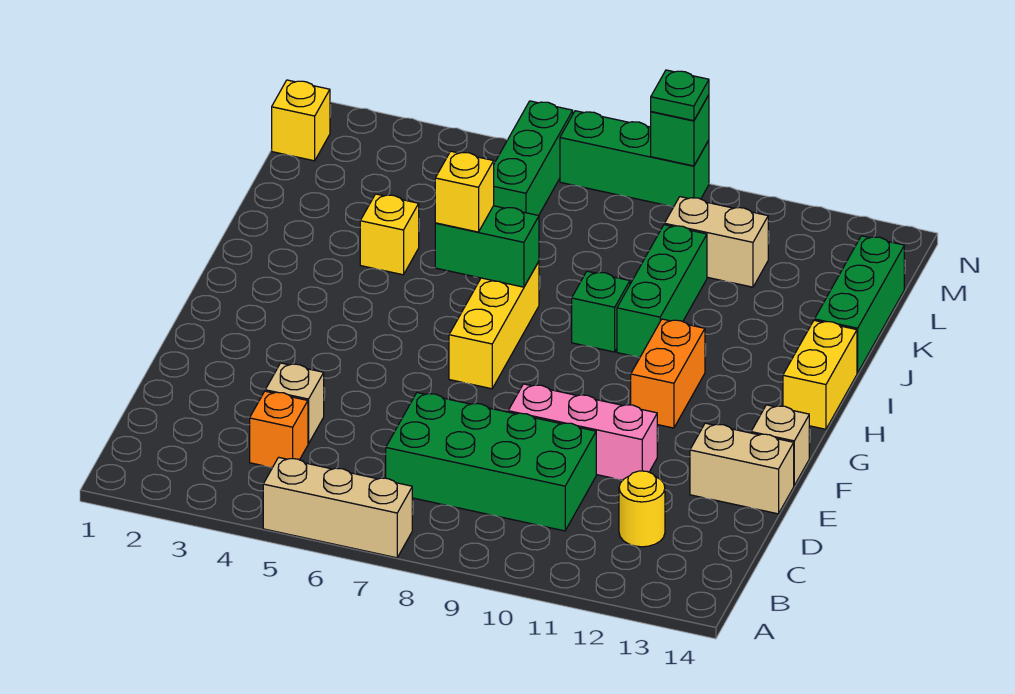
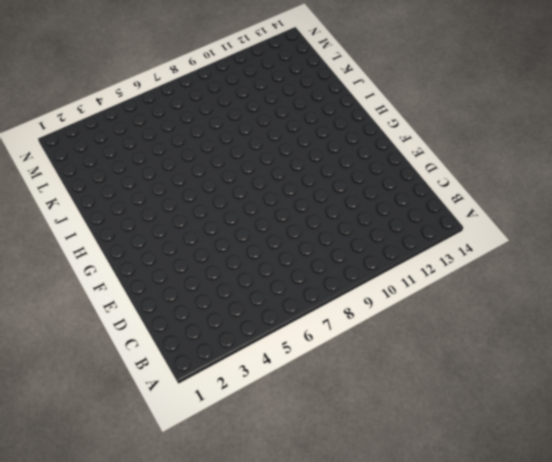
none -> tan brick A5:A7 level 1
none -> orange brick C4 level 1
none -> green brick C7:D10 level 1

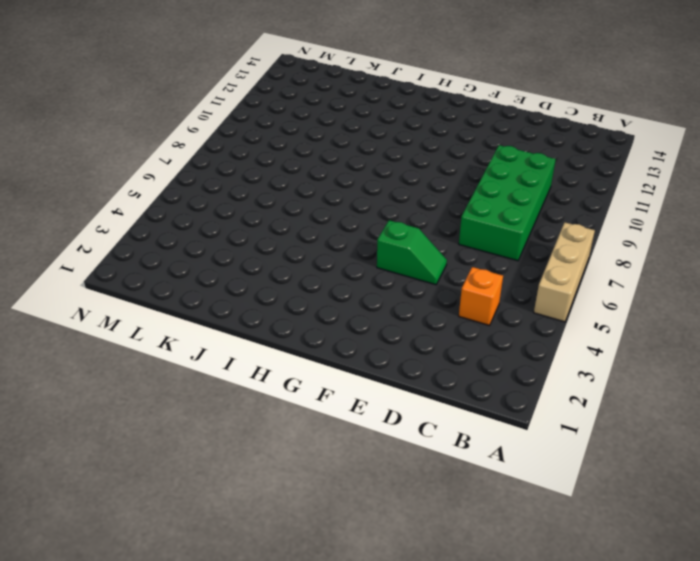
green slope E5:F5 level 1 top F -> none
none -> yellow round brick C12 level 1
none -> tan brick D4 level 1
none -> pink brick E9:E11 level 1

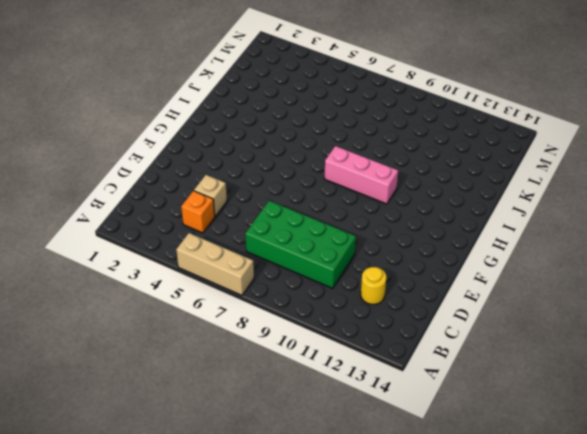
pink brick H8:H10 level 1 -> pink brick E9:E11 level 1
none -> tan brick E13:E14 level 1
none -> tan brick F14 level 1
none -> yellow brick G7:I7 level 1

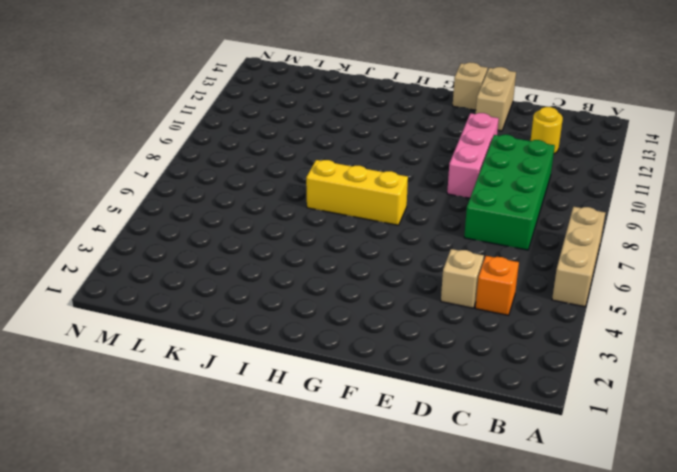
none -> orange brick G11:H11 level 1
none -> yellow brick H14:I14 level 1
none -> green brick I9 level 1

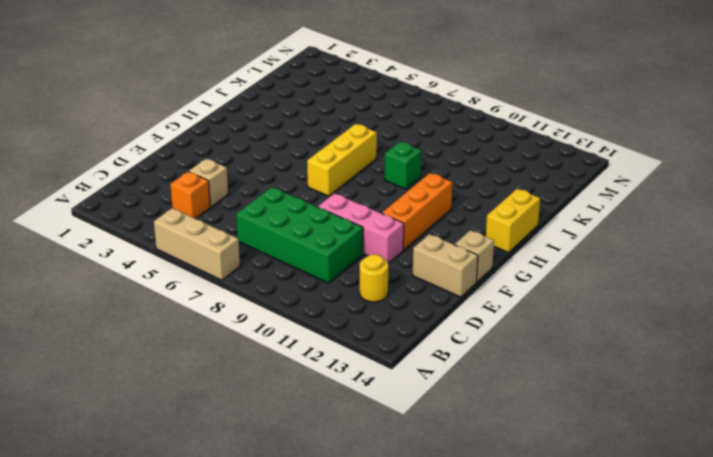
orange brick F11:H11 level 1 -> orange brick G11:H11 level 1
none -> green brick I10:K10 level 1
none -> yellow brick J4 level 1
none -> green brick J14:L14 level 1

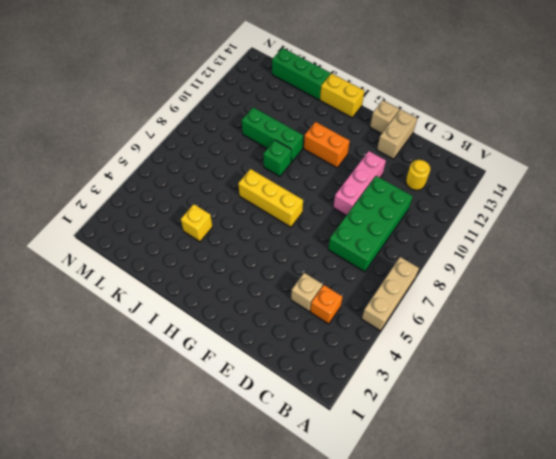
none -> green brick L6:N6 level 1
none -> tan brick L10:L11 level 1
none -> yellow brick M1 level 1

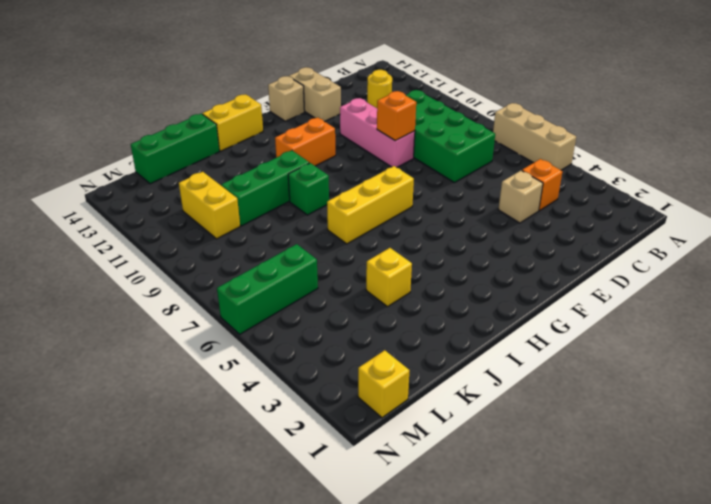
orange brick E9 level 2 -> none
yellow brick L10:L11 level 1 -> tan brick L10:L11 level 1
none -> green brick N7:N9 level 1
none -> green brick I6:I7 level 2
none -> green brick N9 level 2

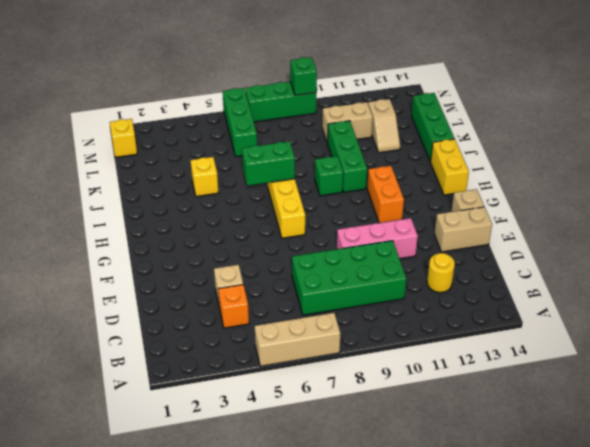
tan slope K12:L12 level 1 top L -> none
none -> yellow brick I6 level 3
none -> green plate N9 level 3

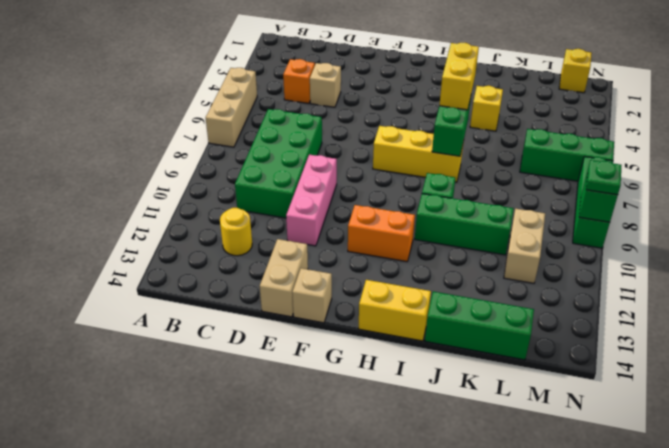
yellow brick I5:I6 level 3 -> yellow brick I6 level 3

